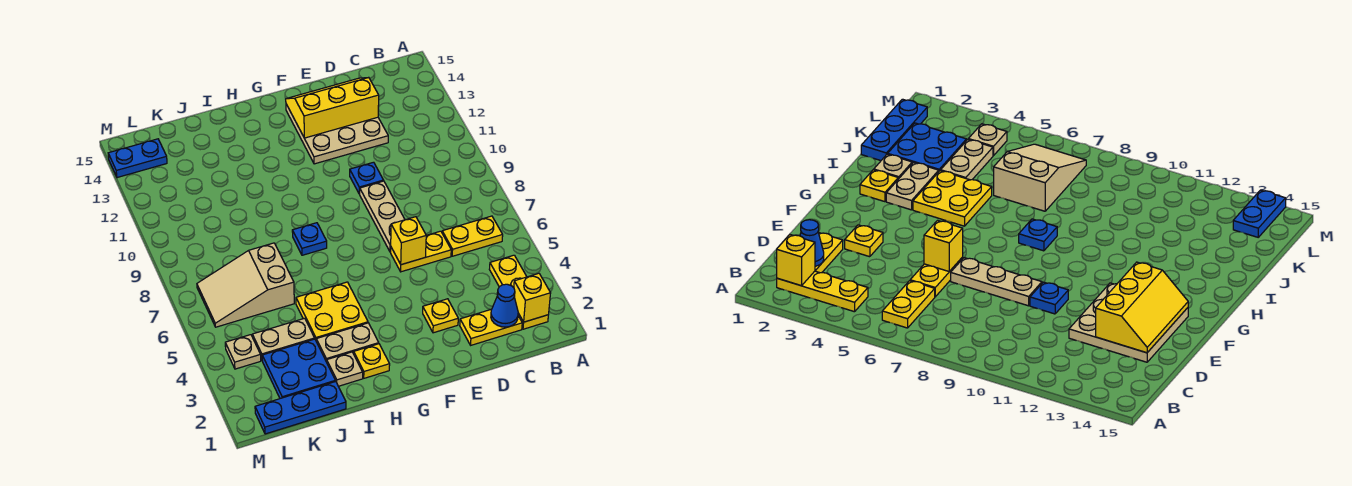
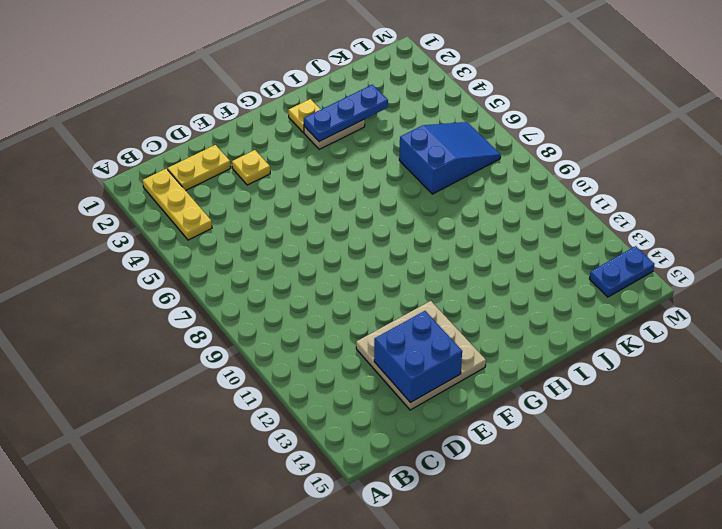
blue brick D13:E14 level 2 -> yellow slope D13:F14 level 2 top 13
blue plate H3:J3 level 2 -> blue plate J1:L1 level 1
blue slope J6:L7 level 1 top J -> tan slope J6:L7 level 1 top J
none -> yellow plate B6:C6 level 1
none -> yellow plate D6:E6 level 1
none -> tan plate E7:E9 level 1

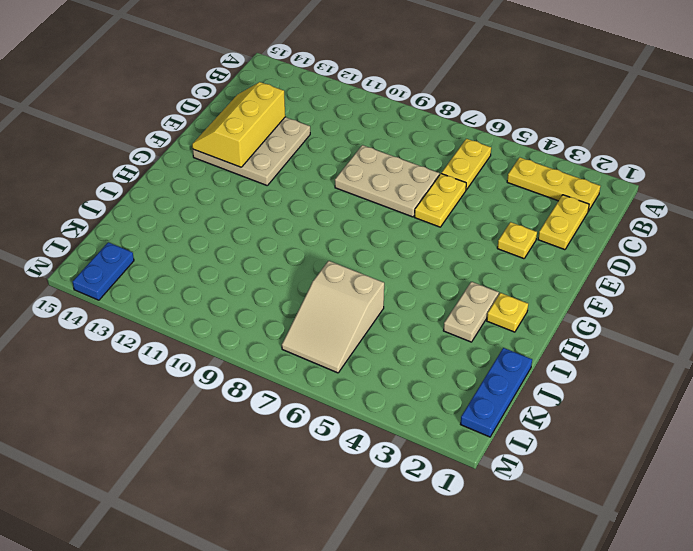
tan plate D7:E9 level 1 -> tan plate E7:E9 level 1
none -> blue plate E10 level 1
none -> yellow plate H4:I5 level 1
none -> blue plate H8 level 1

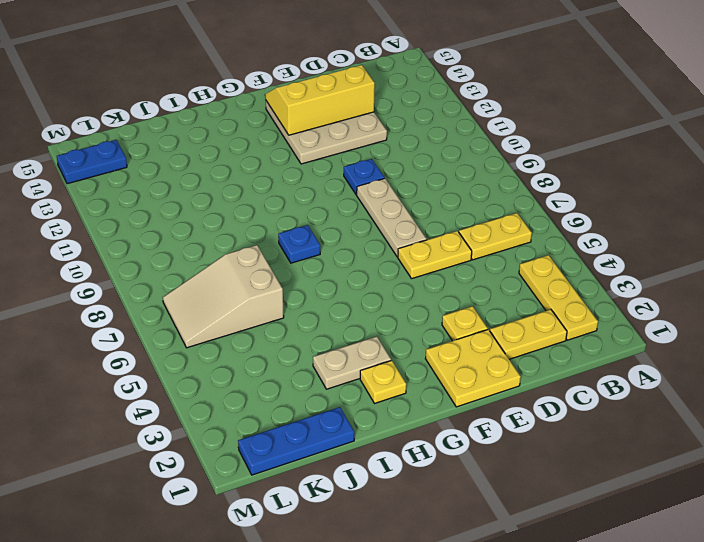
yellow plate E1:F2 level 1 -> yellow plate H4:I5 level 1
none -> tan plate I2 level 1
none -> blue plate J2:K3 level 1
none -> tan plate J4:K4 level 1

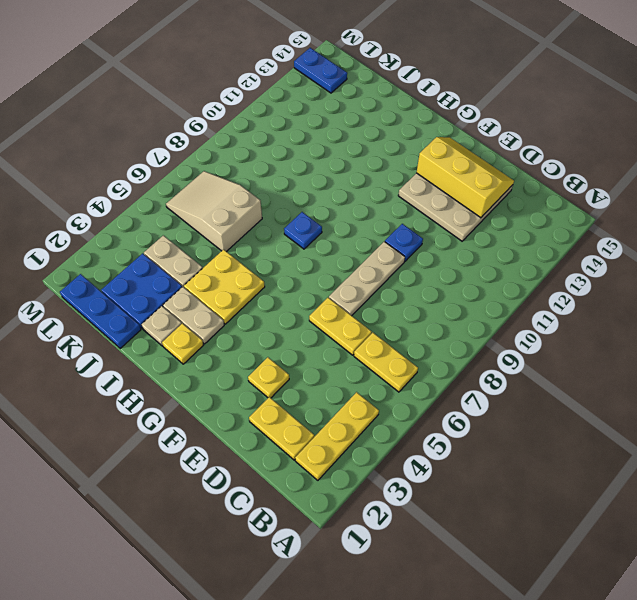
none -> tan plate L4 level 1
none -> yellow brick B2 level 2
none -> blue cone C2 level 2

